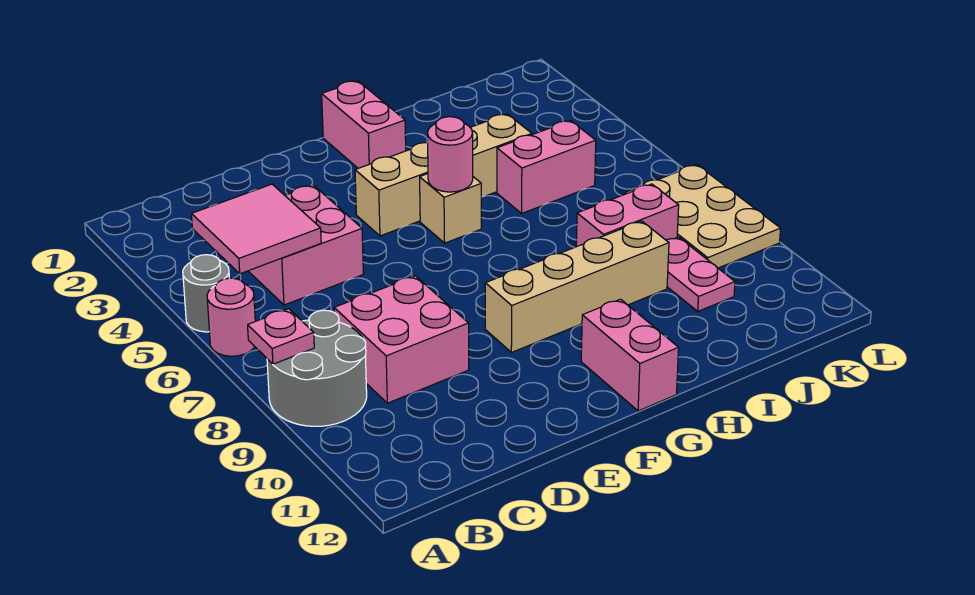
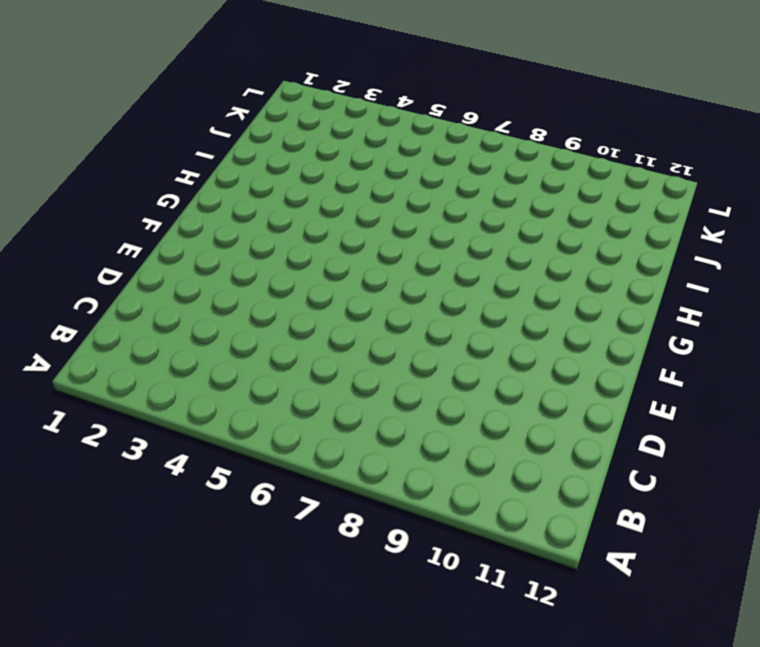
none -> grey round brick A5 level 1
none -> pink round brick A6 level 1
none -> grey round brick A8:B9 level 1

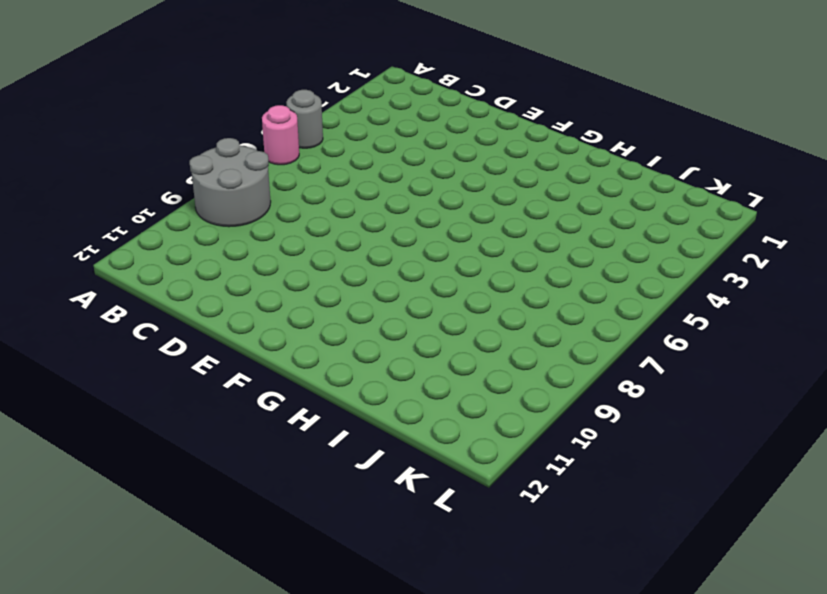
none -> pink brick C4:D5 level 1
none -> pink brick C8:D9 level 1
none -> tan brick F4:I4 level 1

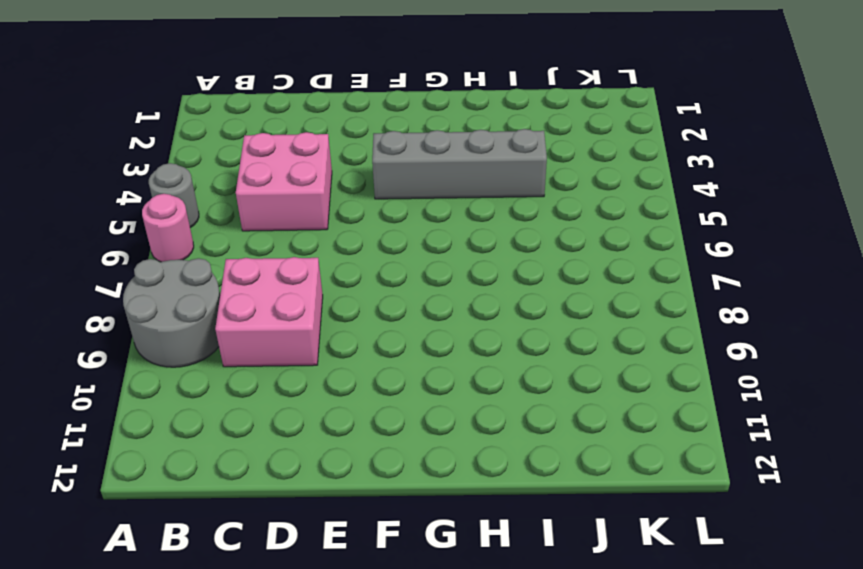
grey brick F4:I4 level 1 -> tan brick F4:I4 level 1
none -> tan brick F9:I9 level 1
none -> pink brick G1:G2 level 1
none -> tan brick G5 level 1

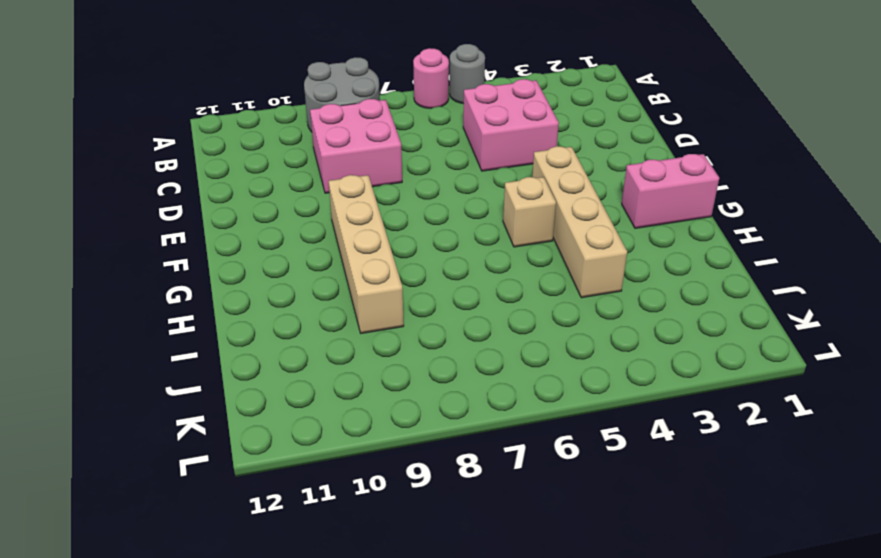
none -> pink brick G11:G12 level 1
none -> pink brick I5:J5 level 1
none -> pink brick I8:J8 level 1

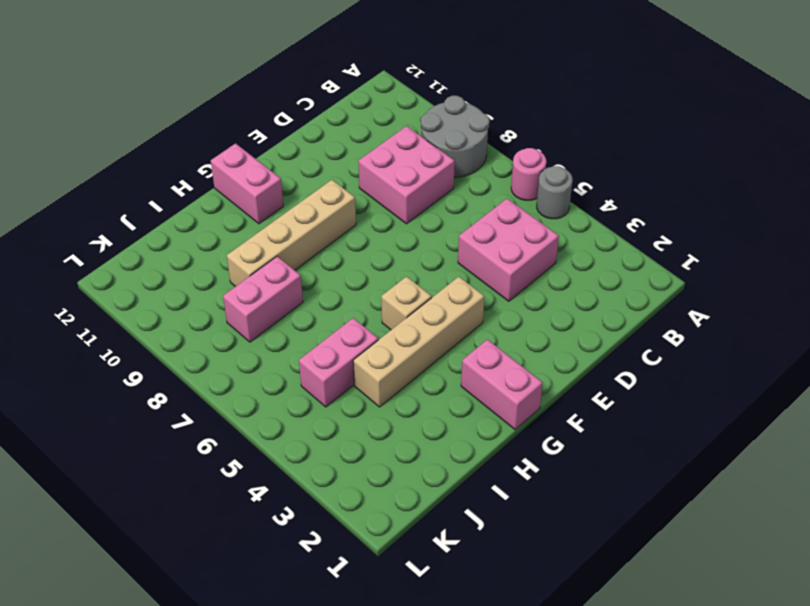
none -> pink plate J9:J10 level 1
none -> tan plate K7:L9 level 1
none -> pink plate A8 level 2

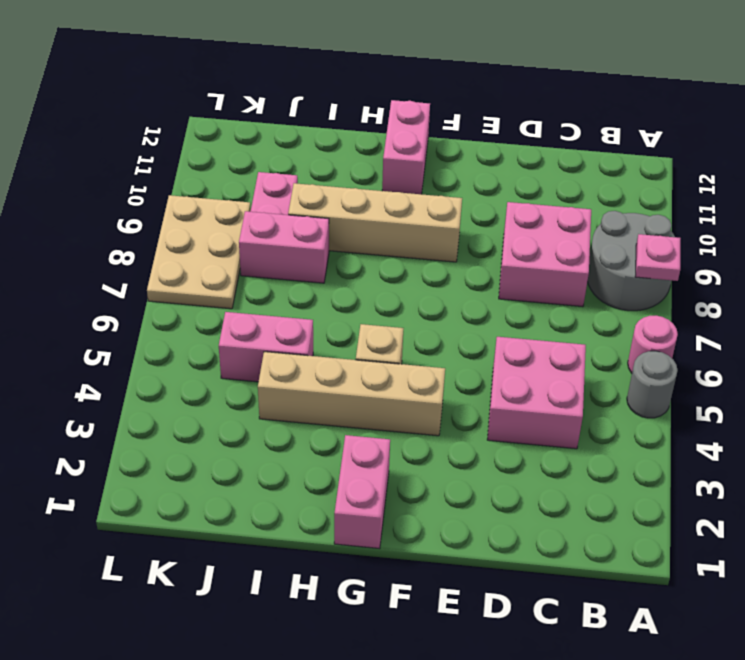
none -> pink tile B4:C5 level 2
none -> pink round brick G5 level 2

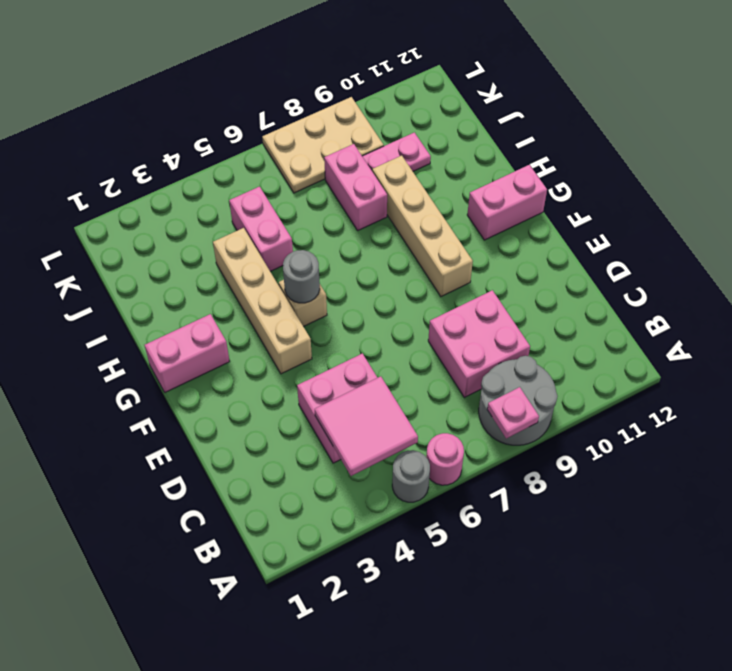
grey round brick G5 level 2 -> pink round brick G5 level 2

